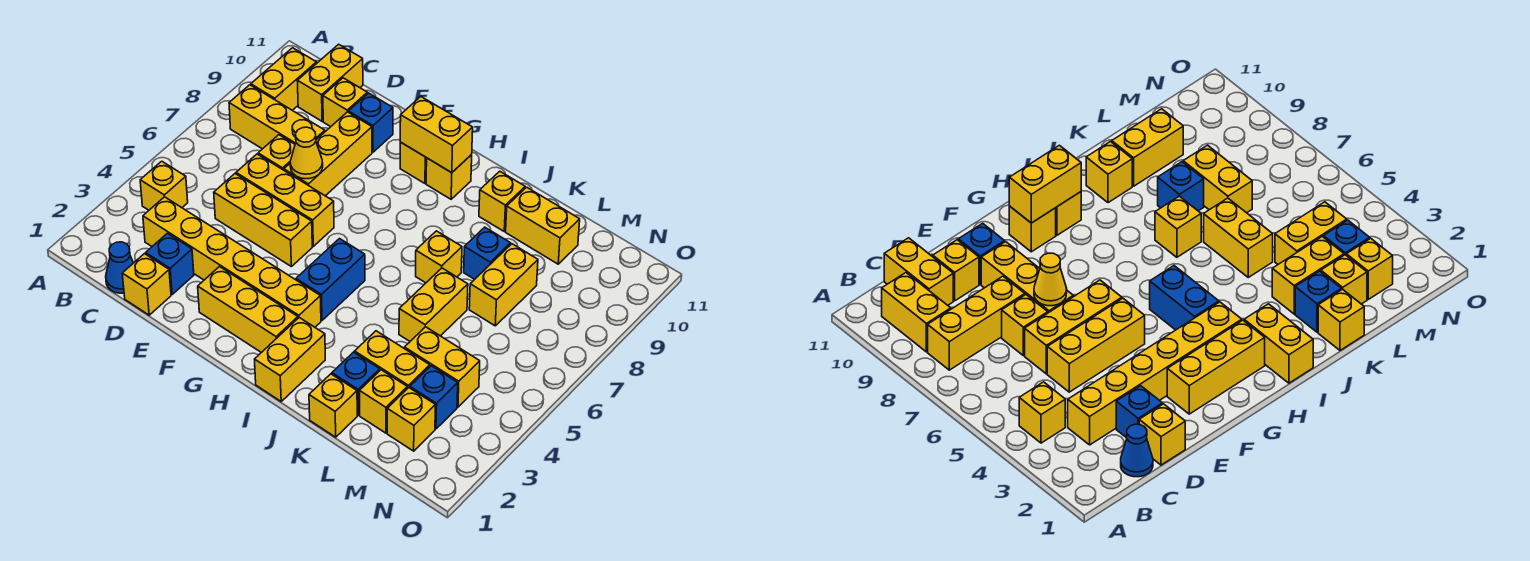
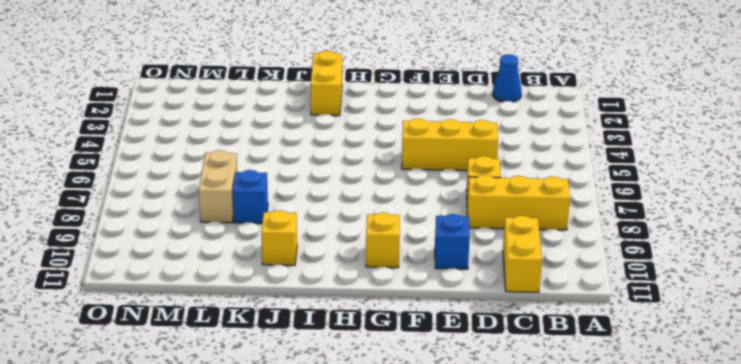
tan brick L7:L8 level 1 -> yellow brick L7:L8 level 1
none -> yellow brick B4 level 1
none -> yellow brick B9:B10 level 1
none -> yellow brick C3:H3 level 1
none -> yellow brick D1 level 1

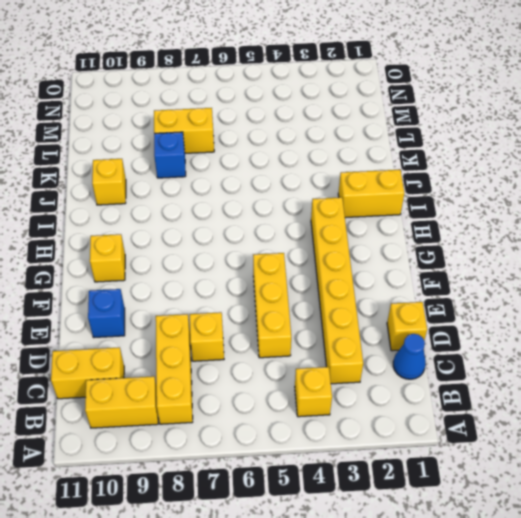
none -> blue brick D2 level 1
none -> yellow brick D6:F6 level 1
none -> yellow brick D10 level 1
none -> yellow brick E7:E9 level 1

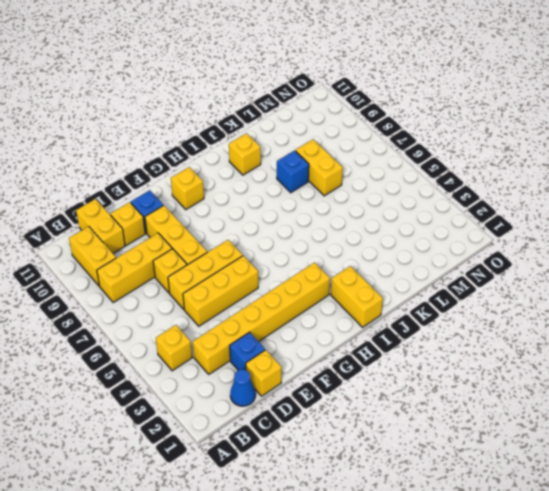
none -> yellow brick F2:H2 level 1
none -> blue brick H4:H5 level 1
none -> yellow brick H10 level 1
none -> yellow brick J7 level 1

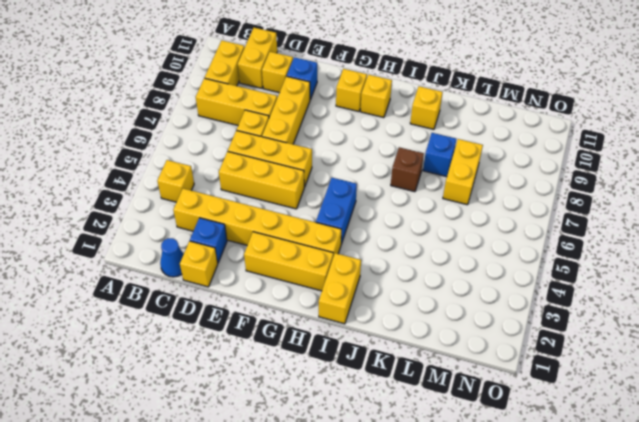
brown brick J7 level 1 -> yellow brick J7 level 1
none -> yellow brick K1 level 1
none -> blue brick K2 level 1
none -> yellow brick K3:L3 level 1
none -> yellow brick K5:K6 level 1

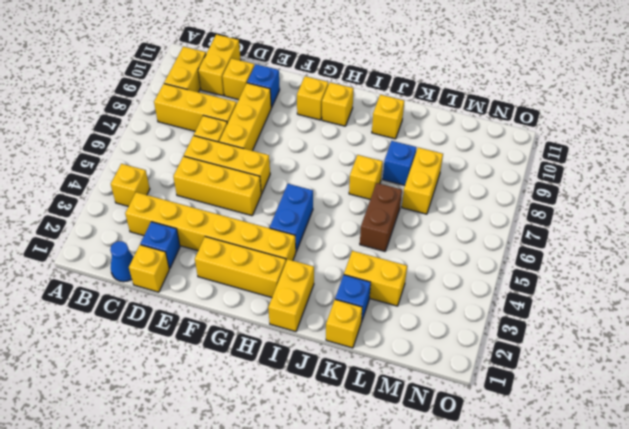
brown brick K5:K6 level 1 -> yellow brick K5:K6 level 1
none -> yellow brick K10:L10 level 1
none -> yellow brick L2 level 1
none -> yellow brick L4:M4 level 1
none -> yellow brick M2 level 1

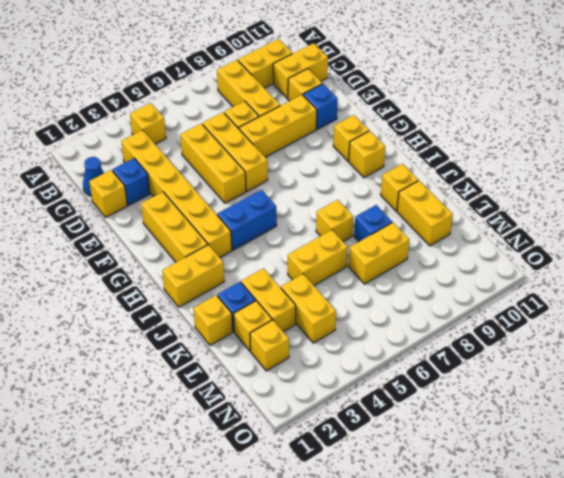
none -> blue brick M3 level 1
none -> yellow cone E7 level 2
none -> yellow brick G10:H10 level 2

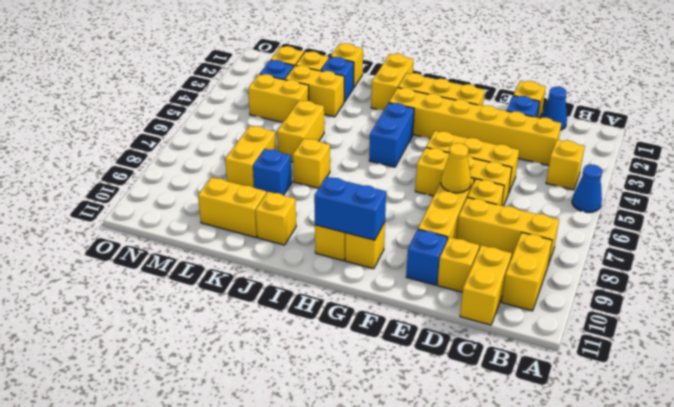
blue cone A5 level 1 -> none
blue brick G10:H10 level 2 -> yellow brick G10:H10 level 2

